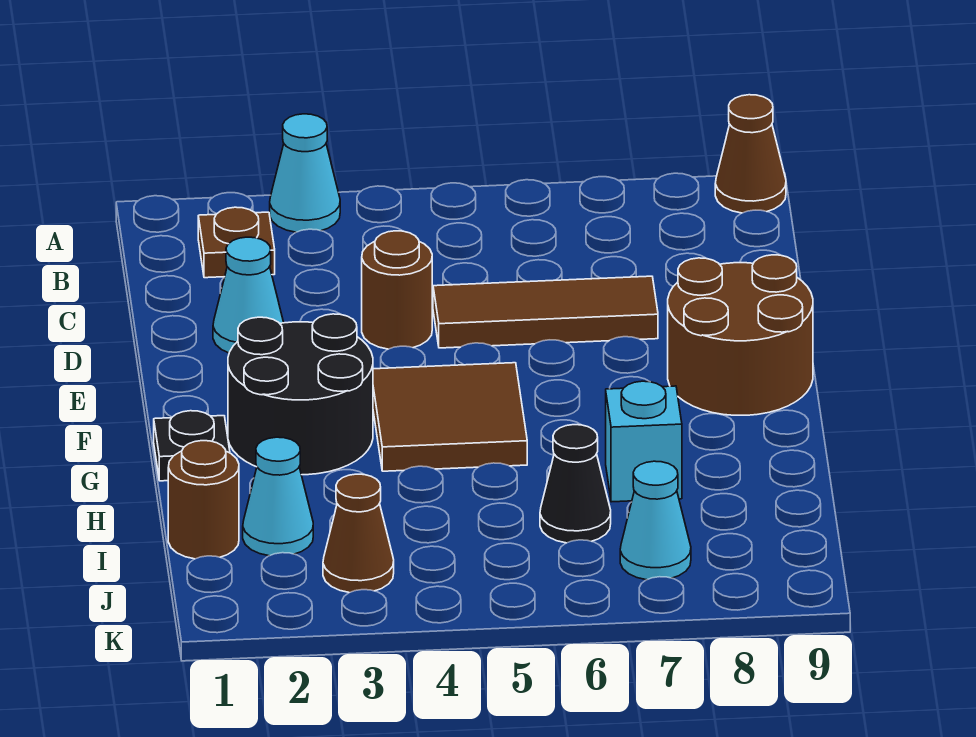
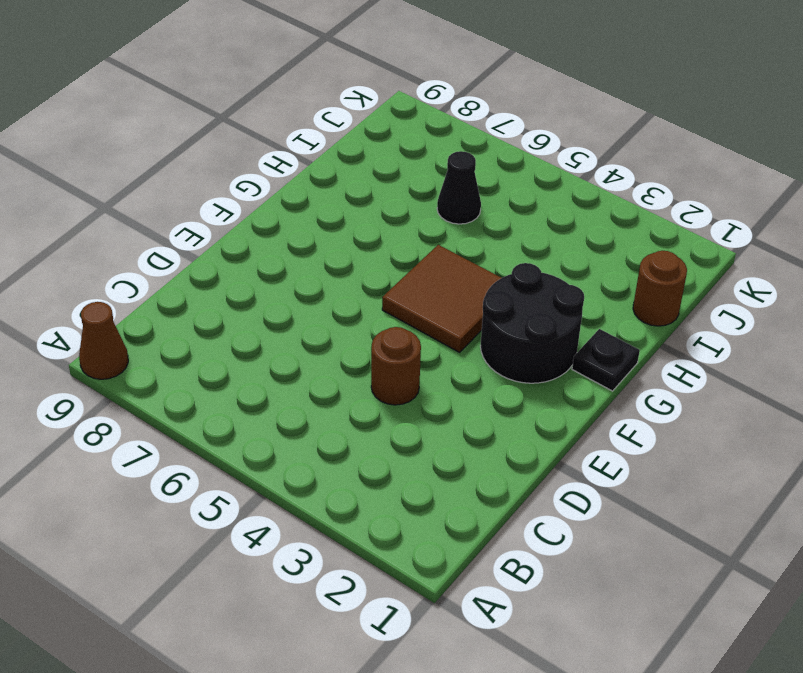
none -> cyan cone A3 level 1
none -> brown plate B2 level 1
none -> cyan cone D2 level 1

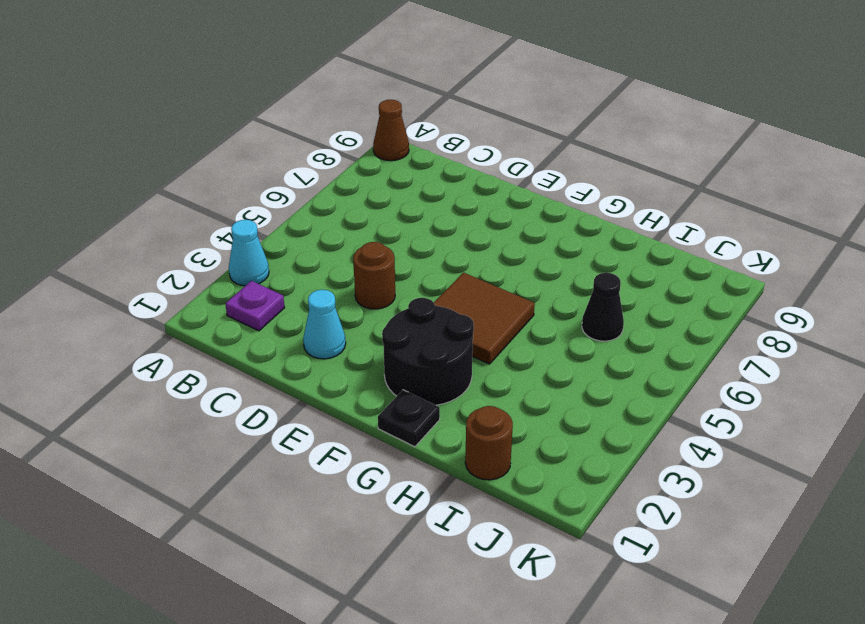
purple plate B2 level 1 -> brown plate B2 level 1
none -> brown tile D5:D7 level 1
none -> brown round brick E8:F9 level 1
none -> cyan brick H7 level 1

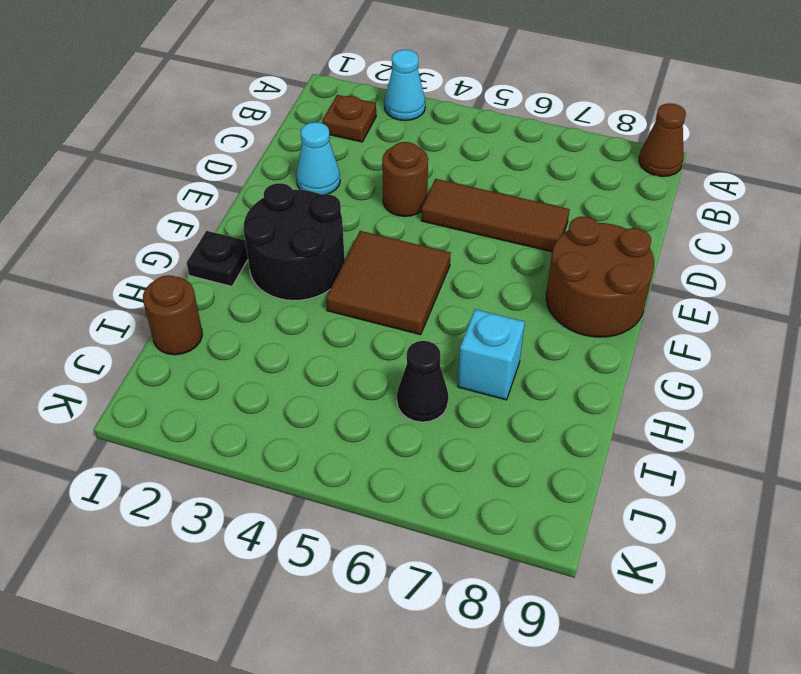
none -> cyan cone I2 level 1
none -> brown cone J3 level 1
none -> cyan cone J7 level 1

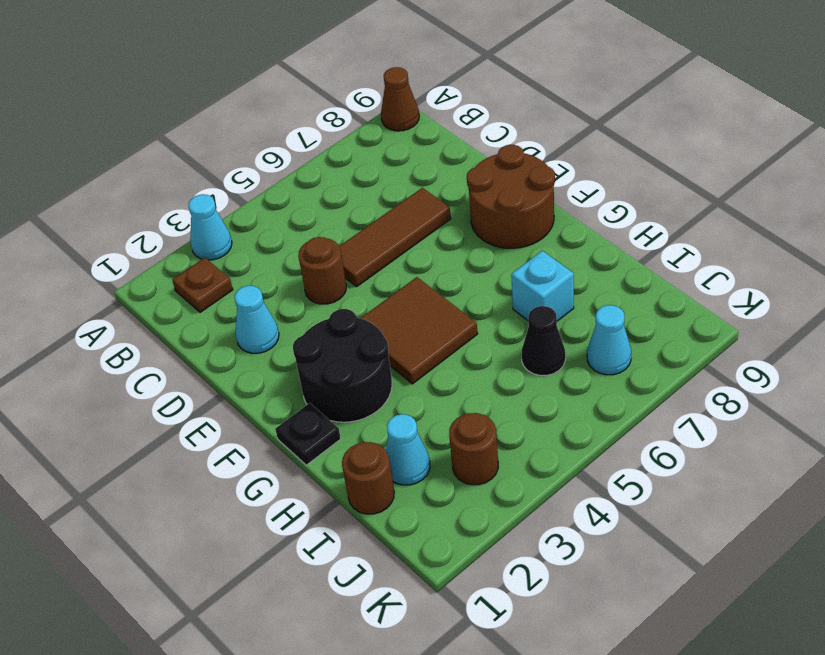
brown round brick J3 level 1 -> brown cone J3 level 1

